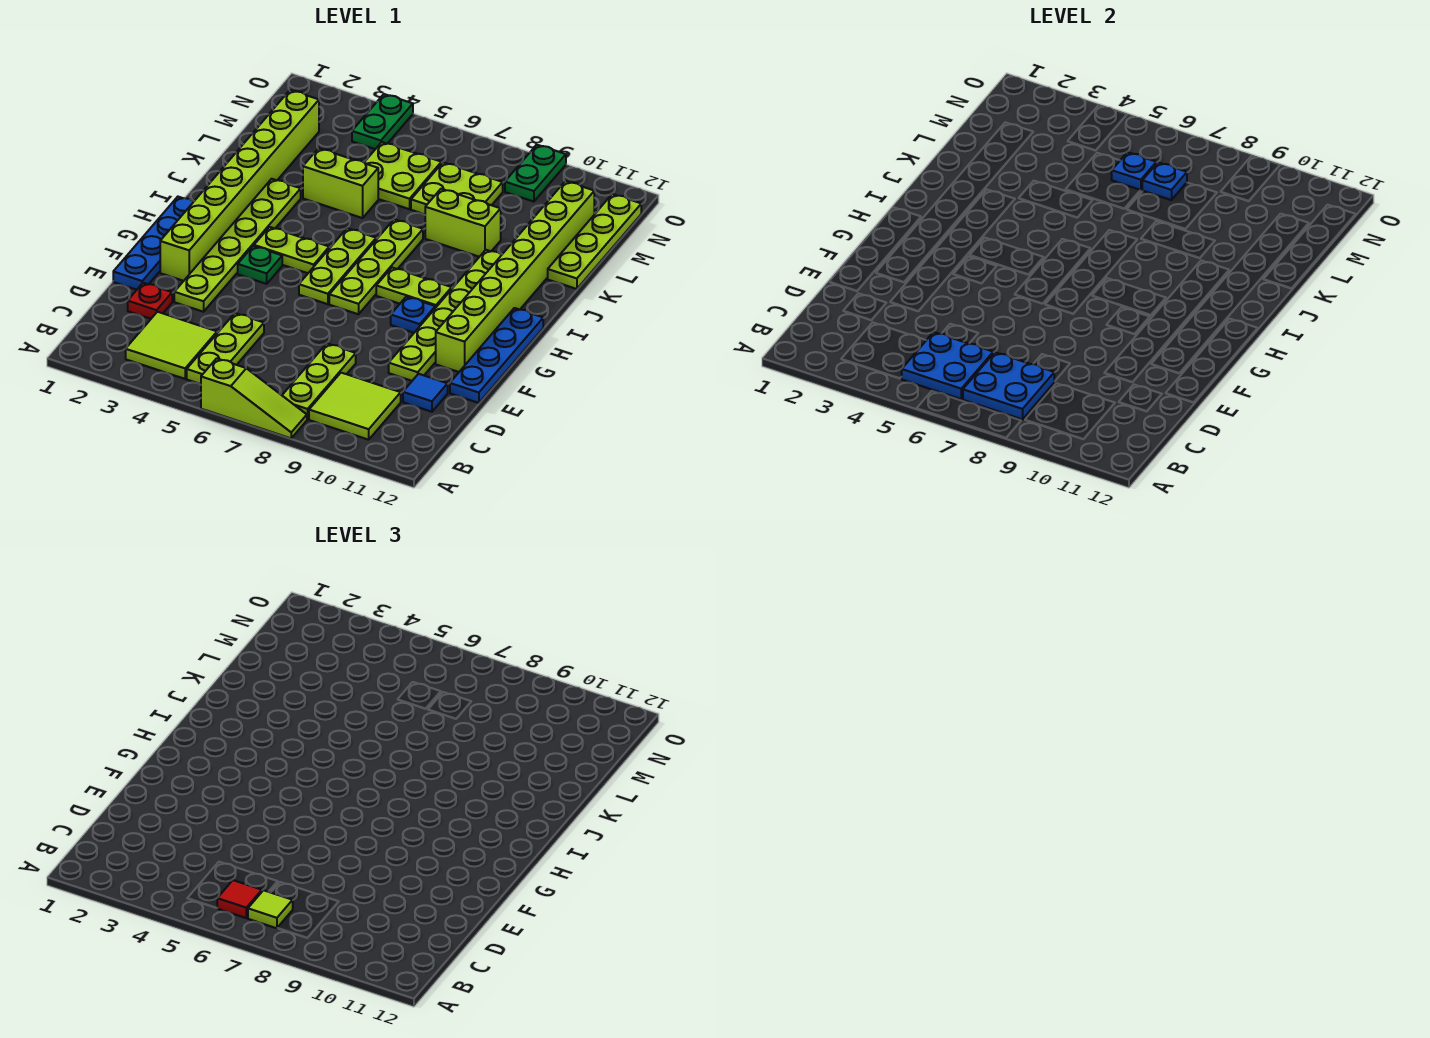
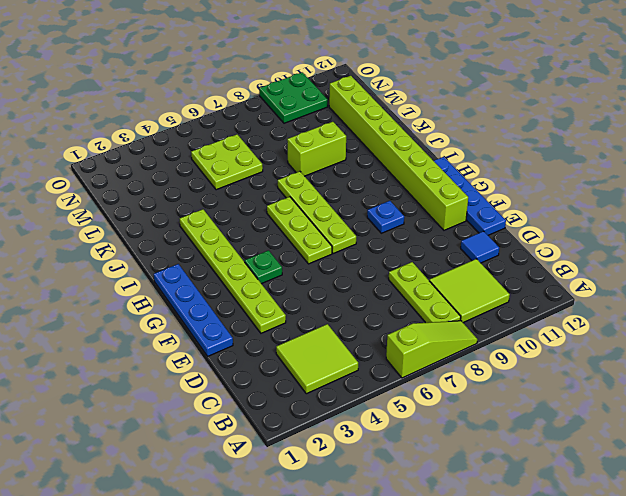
green plate N9:O10 level 1 -> green plate N9:O9 level 1
none -> lime plate B5:D5 level 1
none -> red plate D2 level 1
none -> lime plate E10:J10 level 1
none -> lime brick F2:M2 level 1

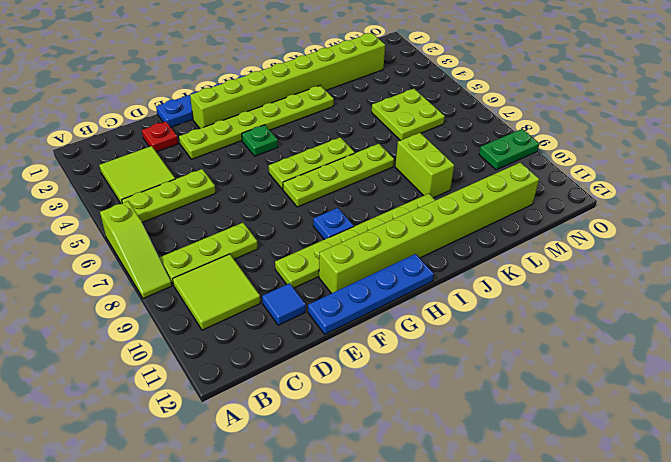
none -> lime plate H4:H5 level 1
none -> lime plate H8:H9 level 1
none -> lime brick K4:K5 level 1
none -> lime plate K12:N12 level 1

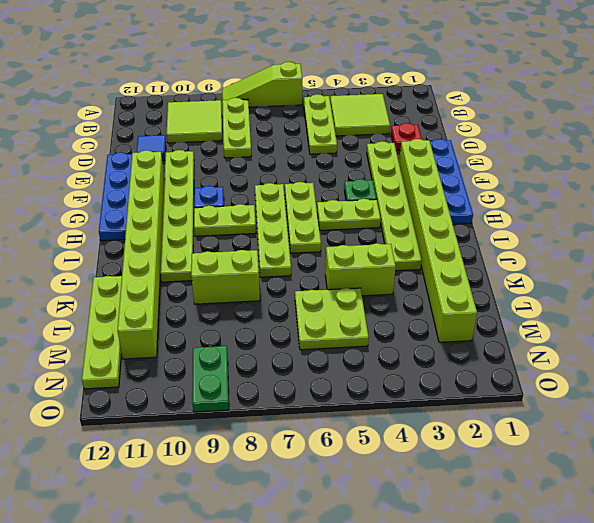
none -> lime plate L7:M8 level 1
none -> green plate N4:O4 level 1
none -> blue plate B5:C6 level 2
none -> blue plate B7:C8 level 2

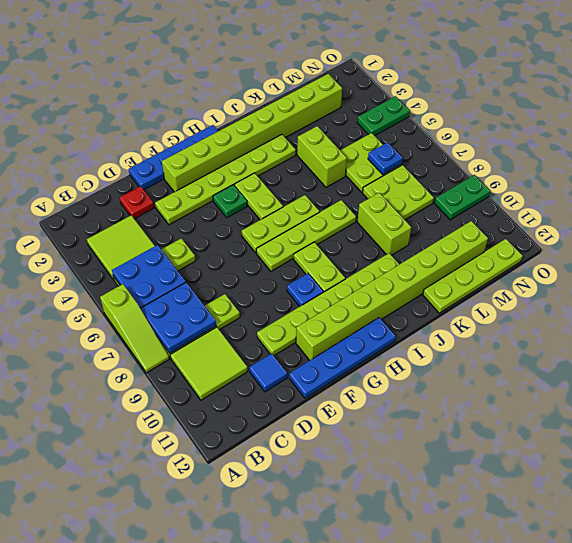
none -> blue plate M7 level 2
none -> red tile B6 level 3
none -> lime tile B7 level 3

